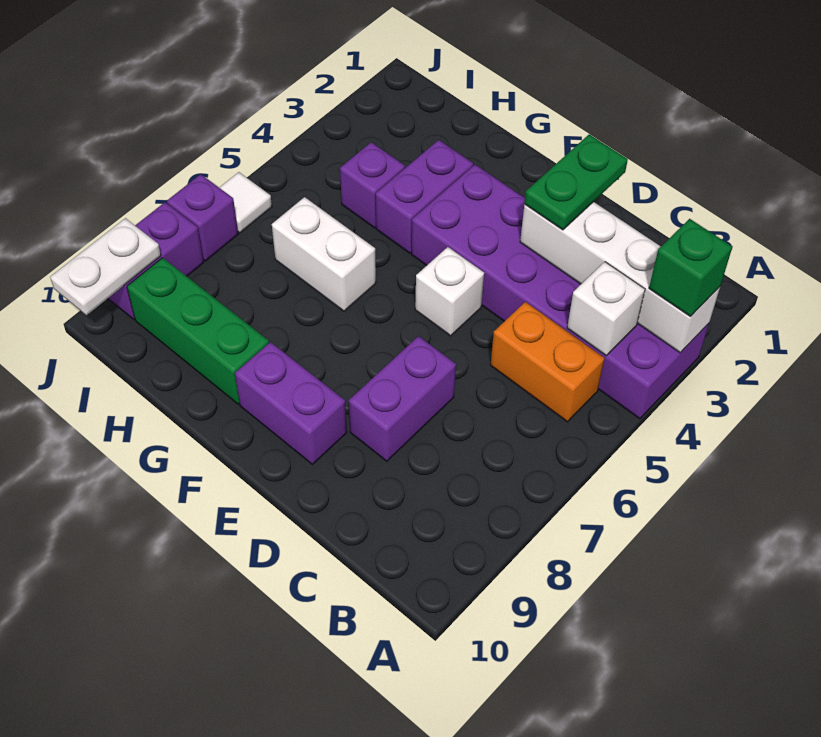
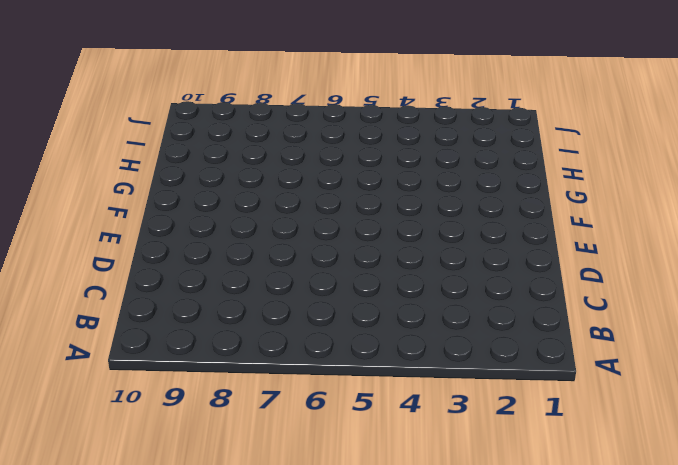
none -> purple brick A3:F4 level 1
none -> orange brick B5:C5 level 1
none -> purple brick D7:D8 level 1

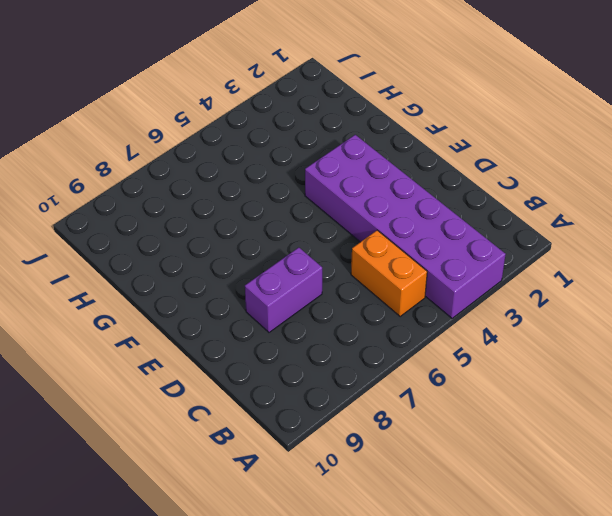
none -> white brick E5 level 1
none -> purple brick E9:F9 level 1
none -> purple brick G3:G4 level 1

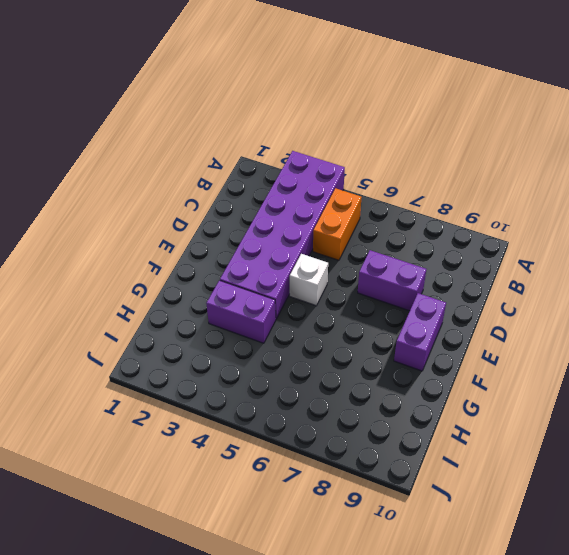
none -> white brick G6:H6 level 1
none -> green brick G9:I9 level 1
none -> purple brick H4 level 1

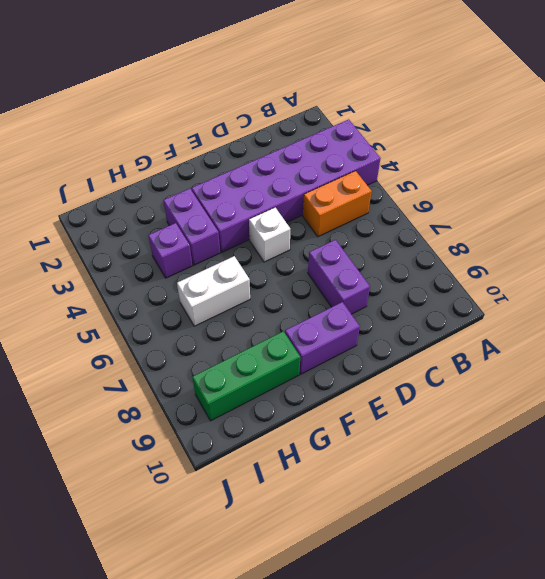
none -> white tile J6 level 1
none -> purple brick J7 level 1
none -> purple brick J8:J9 level 1

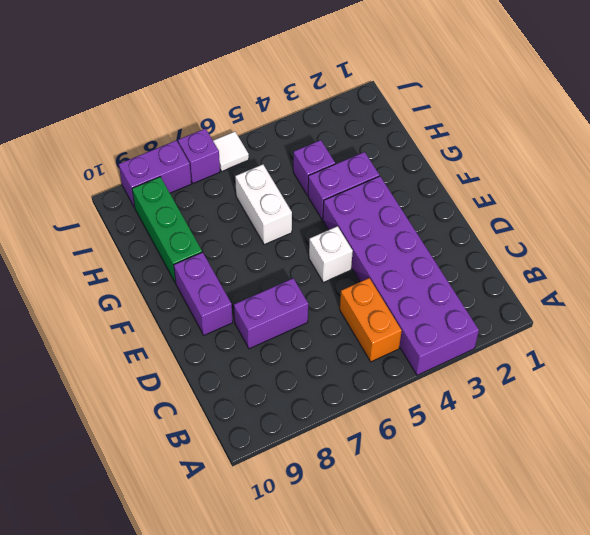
none -> white brick A3:D3 level 2
none -> white brick B4 level 2
none -> white plate J9:J10 level 2

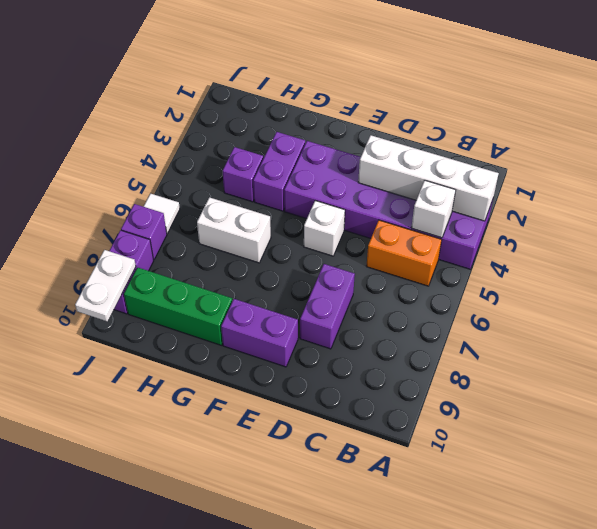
none -> green brick A3 level 3
none -> green plate D2:D3 level 3

